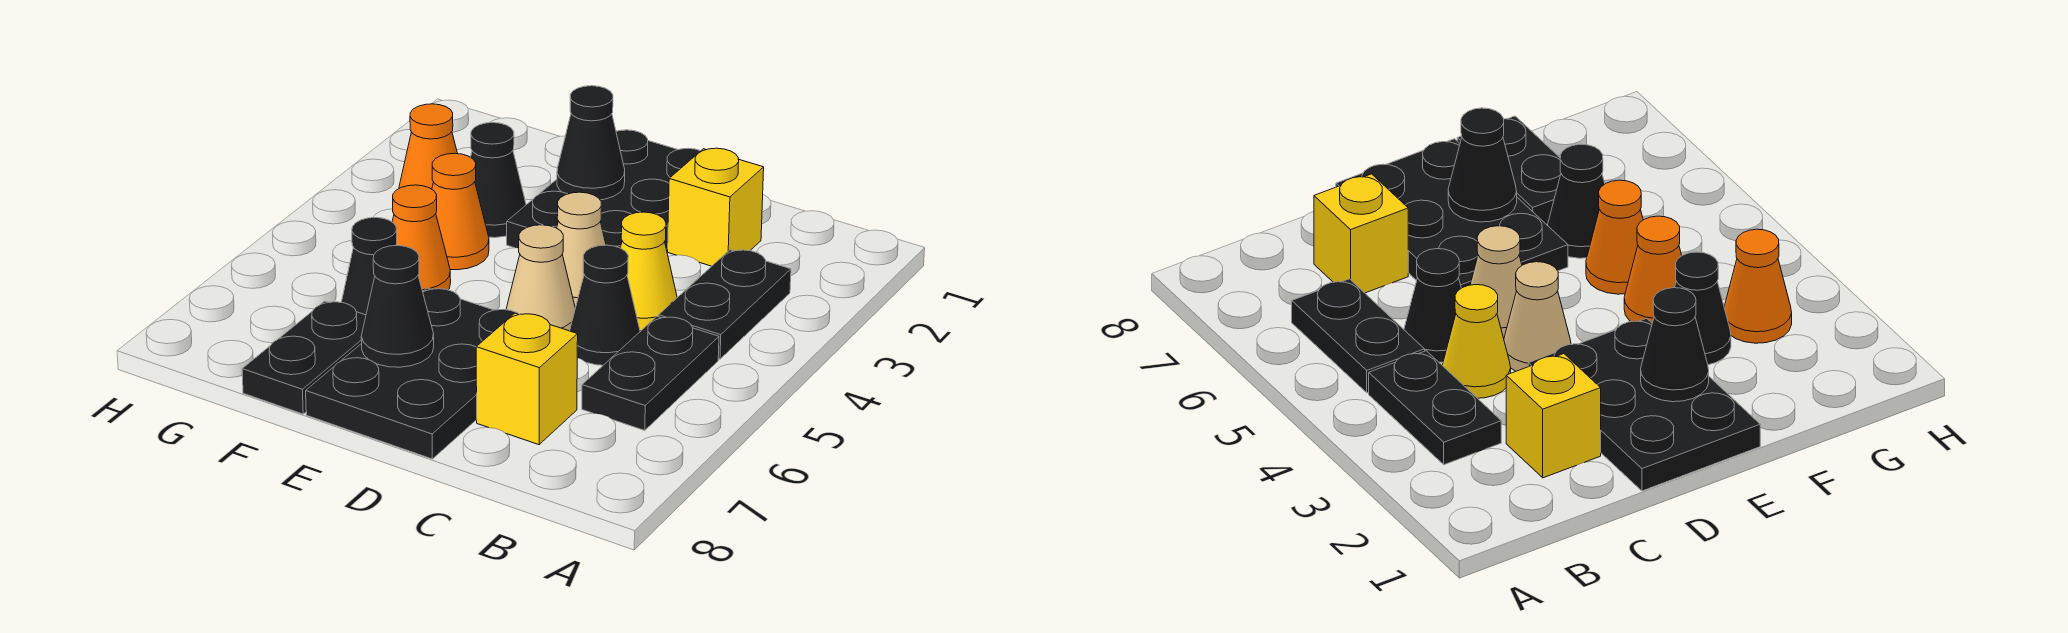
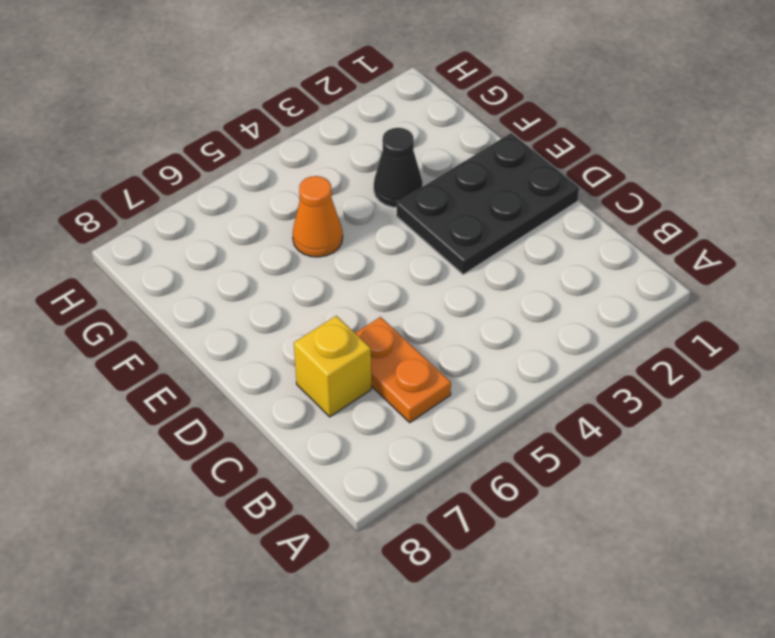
orange plate B6:C6 level 1 -> black plate B5:B6 level 1
none -> black plate B3:B4 level 1
none -> yellow brick C2 level 1
none -> yellow cone C4 level 1

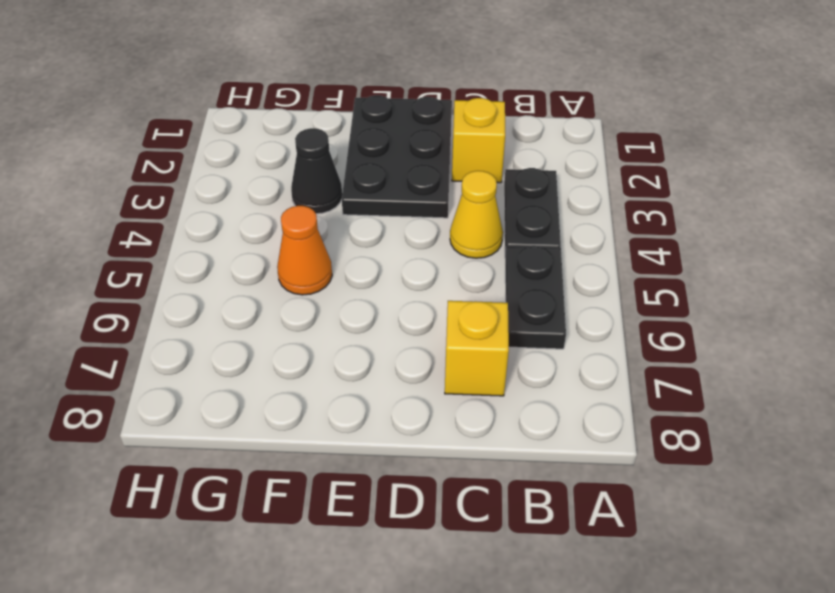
none -> black cone C5 level 1
none -> tan cone D4 level 1
none -> tan cone D5 level 1

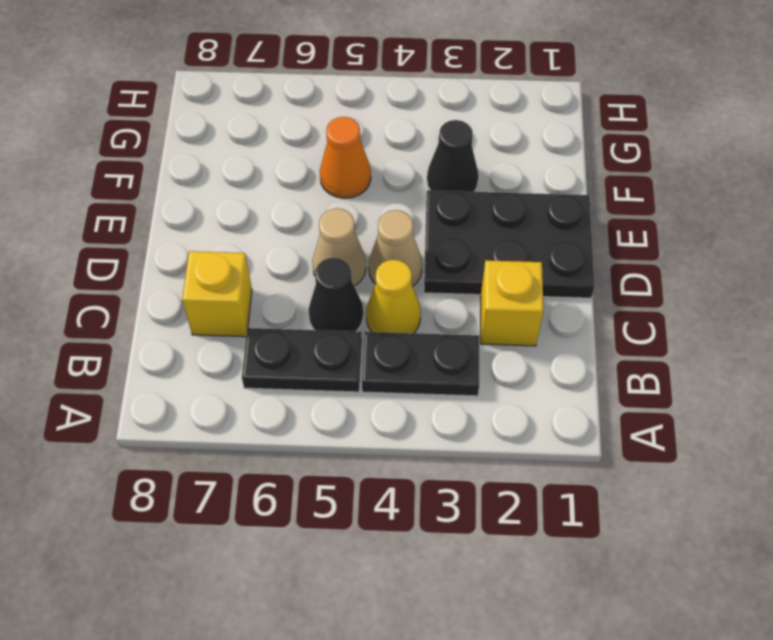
none -> black plate D6:E8 level 1
none -> orange cone F4 level 1
none -> black cone F6 level 1

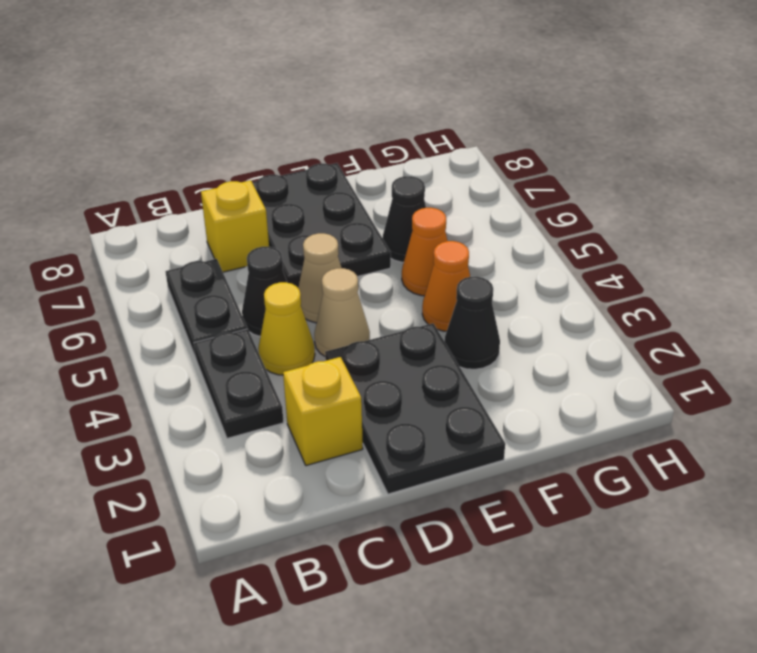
none -> black plate F7:F8 level 1
none -> orange cone G3 level 1
none -> black cone E2 level 2

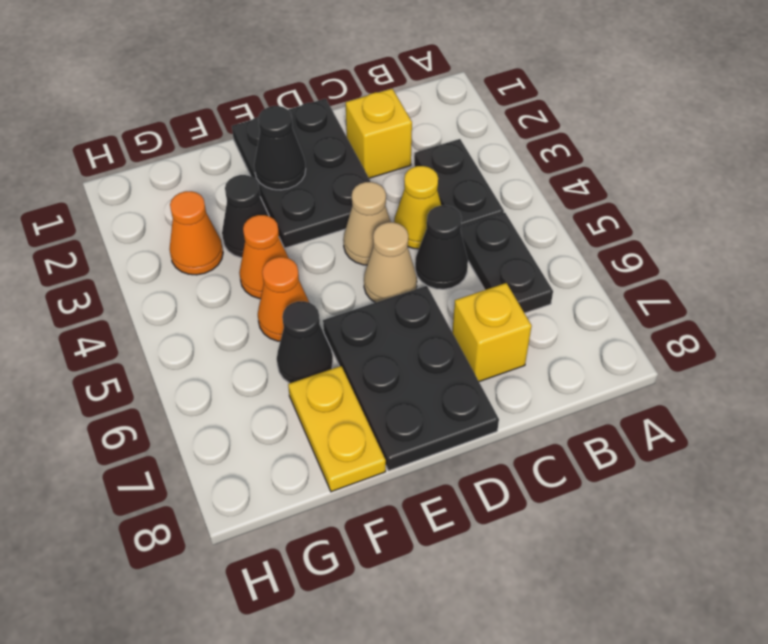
yellow plate F7:F8 level 1 -> black plate F7:F8 level 1
none -> black cone E7 level 2

